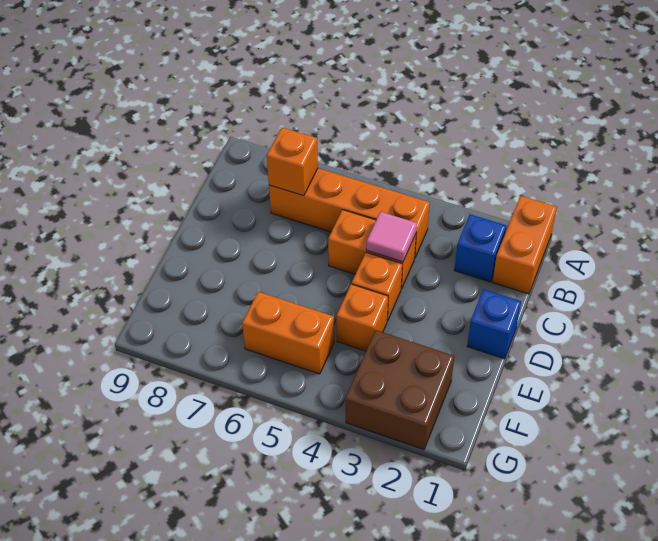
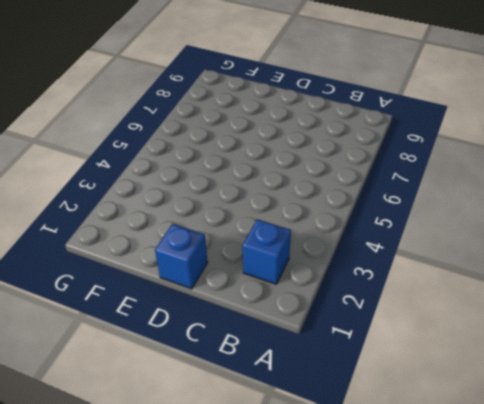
none -> orange brick A1:B1 level 1
none -> orange brick B4:B7 level 1

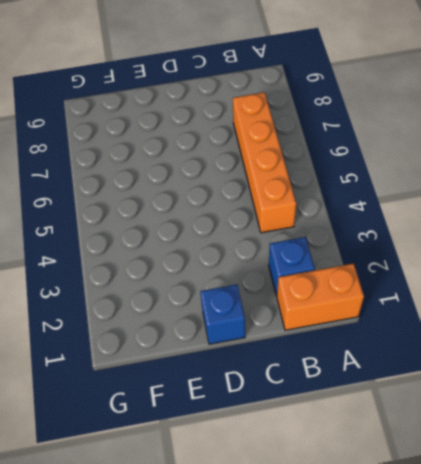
none -> orange brick C4:C5 level 1
none -> orange brick D4 level 1

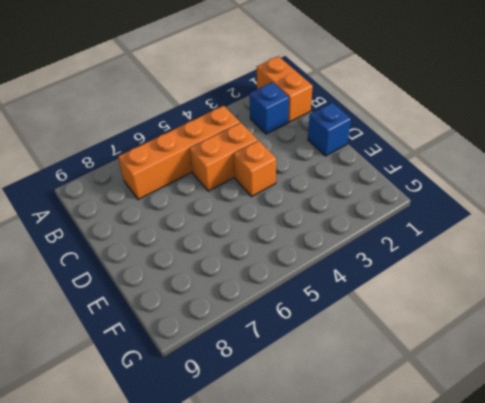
none -> orange brick E4 level 1
none -> brown brick F2:G3 level 1

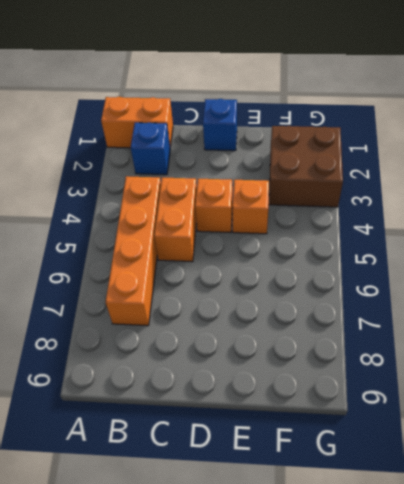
none -> orange brick F5:F6 level 1
none -> orange brick B7 level 2

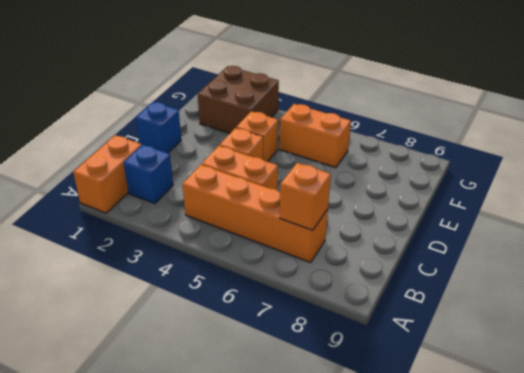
none -> pink tile C4 level 2

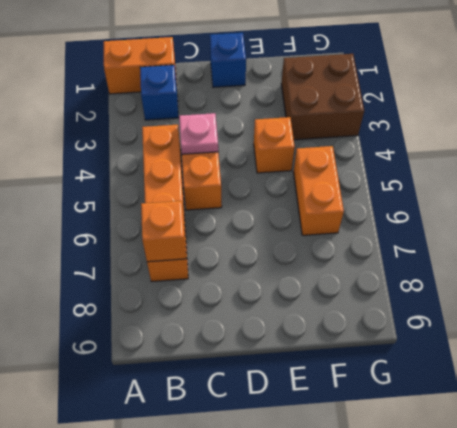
pink plate C4 level 2 -> pink tile C4 level 2
none -> orange brick D4 level 1

